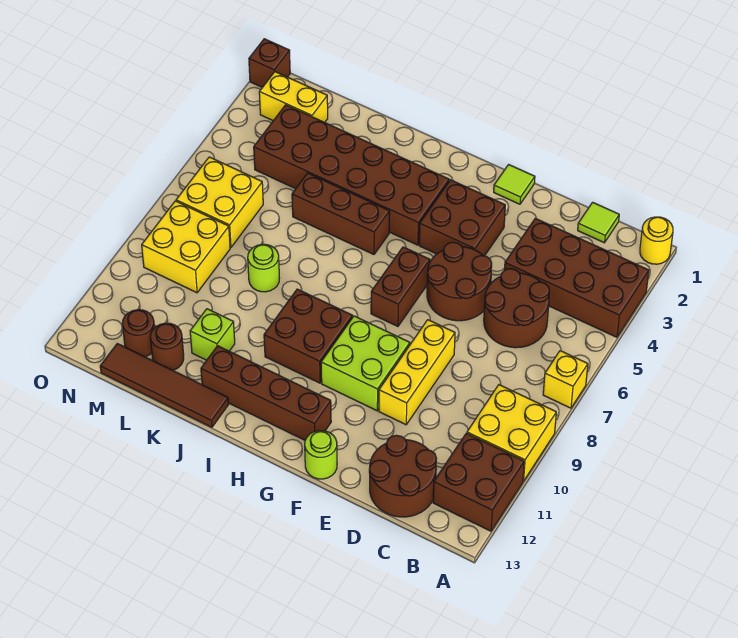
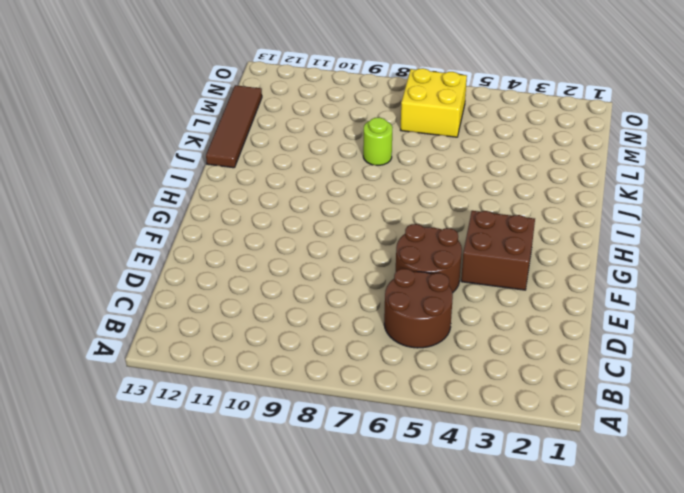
none -> yellow round brick A1 level 1
none -> brown brick A3:D4 level 1
none -> yellow brick A7 level 1

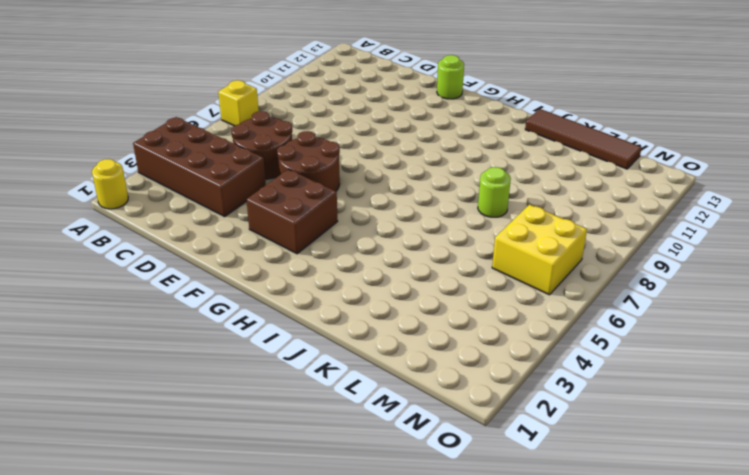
none -> yellow brick A9:B10 level 1
none -> brown brick A11:B12 level 1
none -> lime tile C1 level 1

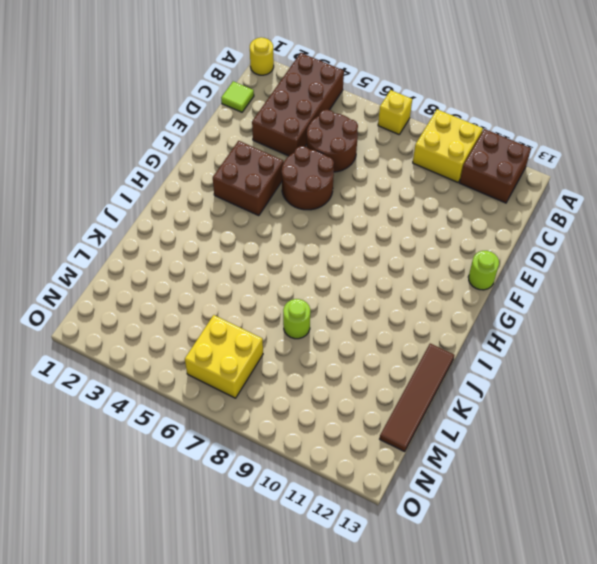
none -> brown round brick C12:D13 level 1
none -> yellow brick E8:E10 level 1
none -> lime tile F1 level 1

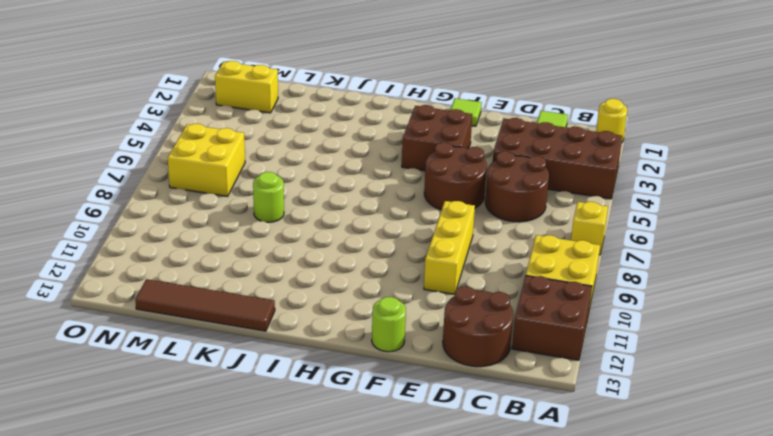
none -> lime brick F9:G10 level 1
none -> brown brick G6:G7 level 1
none -> brown brick G12:J12 level 1

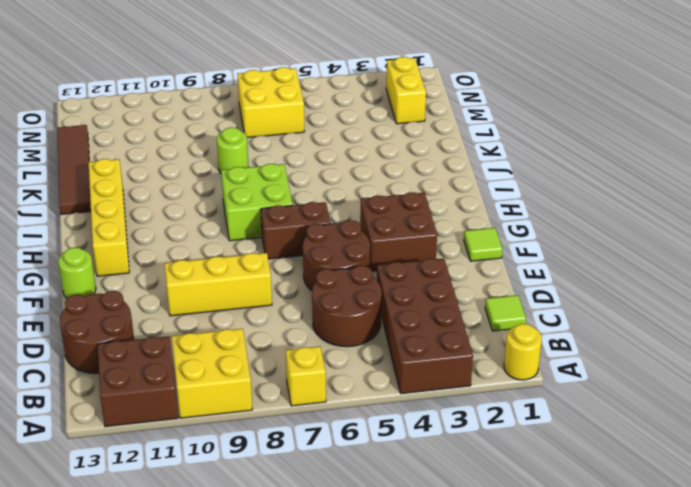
yellow brick G12:J12 level 1 -> brown brick G12:J12 level 1
lime brick H7:I8 level 1 -> lime brick F9:G10 level 1
none -> brown brick H3:M4 level 1
none -> brown brick H9:I10 level 1
none -> brown brick I5:K5 level 1

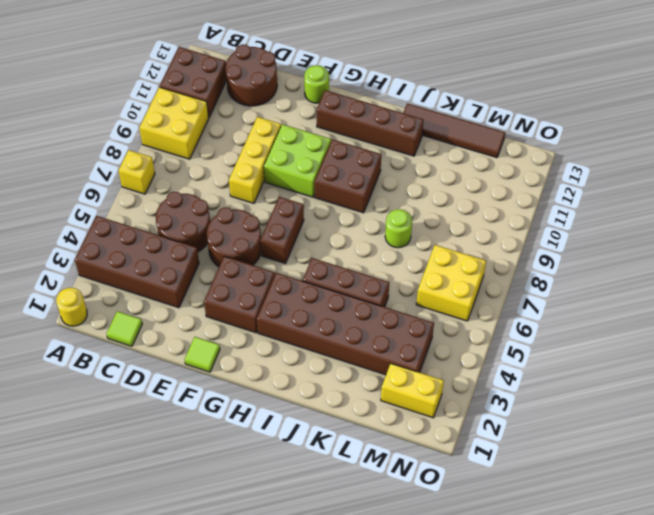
none -> lime brick K11 level 1
none -> brown round brick L12 level 1
none -> yellow brick M8:N9 level 1

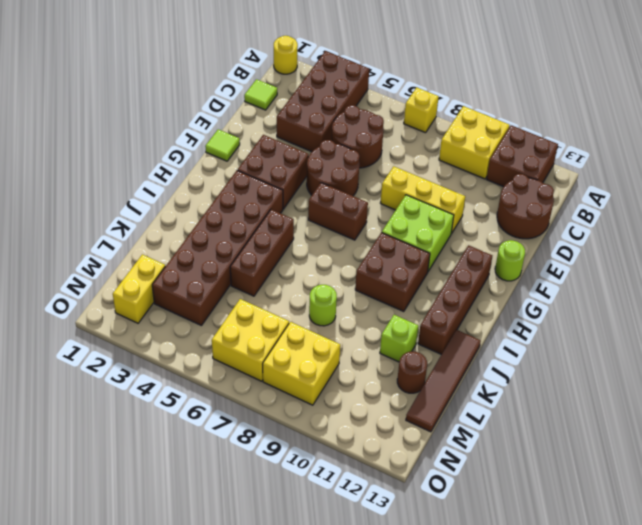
none -> brown round brick M12 level 1
none -> brown brick O1 level 1

